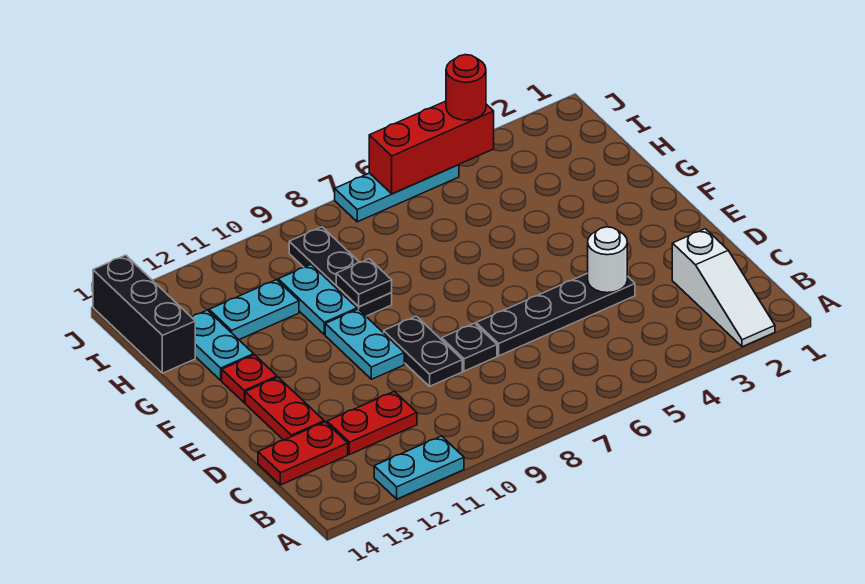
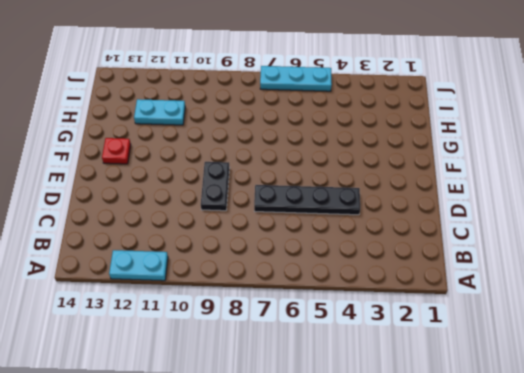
none -> white slope A2:C2 level 1 top C
none -> red plate C11:C12 level 1
none -> red plate C13:C14 level 1

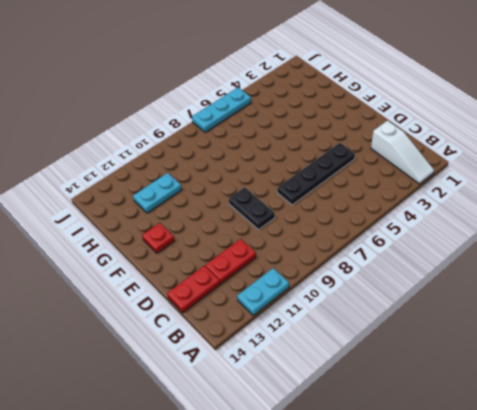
none -> black plate D8 level 1
none -> red plate D13:E13 level 1
none -> cyan plate E10:F10 level 1

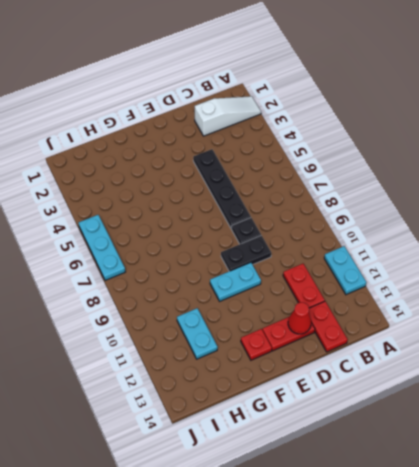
red cone D13 level 2 -> none
none -> black plate G9:I9 level 1
none -> cyan plate G10:H10 level 1
none -> cyan plate G13:H13 level 1

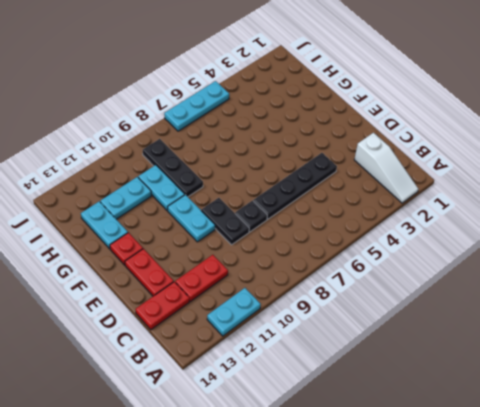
none -> black brick H14:J14 level 1
none -> white round brick D4 level 2
none -> black plate G9 level 2

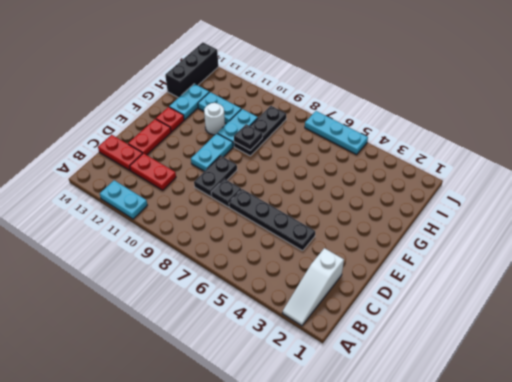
white round brick G11 level 1 -> white round brick D4 level 2
none -> red brick J4:J6 level 2
none -> red round brick J4 level 3

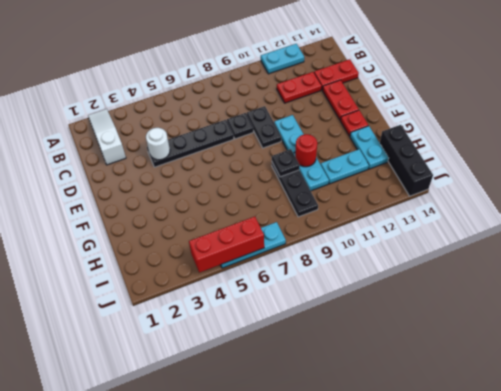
red round brick G10 level 2 -> red round brick J4 level 3

